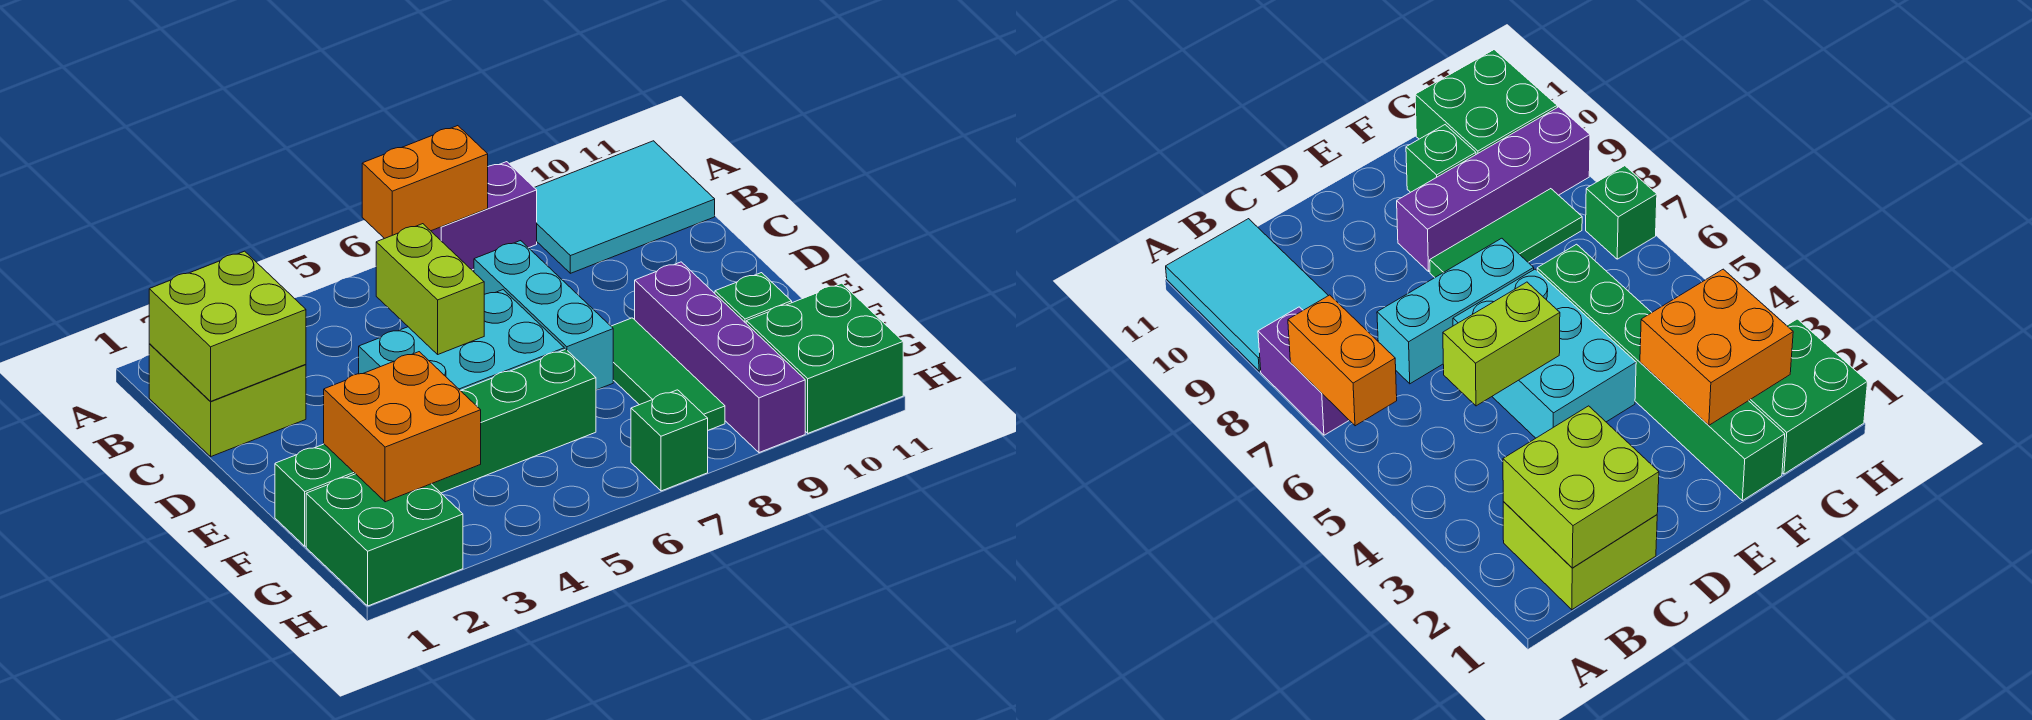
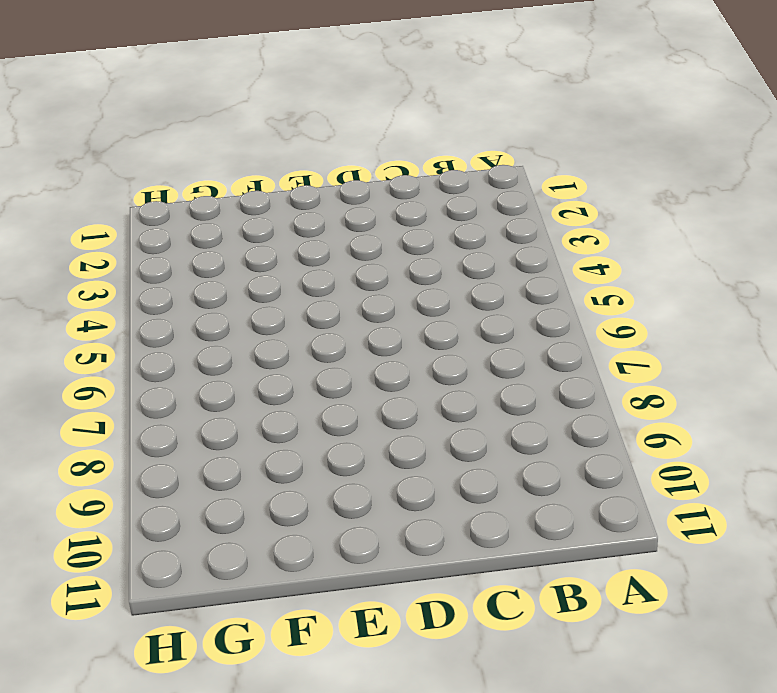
none -> purple brick A7:A8 level 1
none -> cyan tile A9:B11 level 1
none -> lime brick B1:C2 level 1

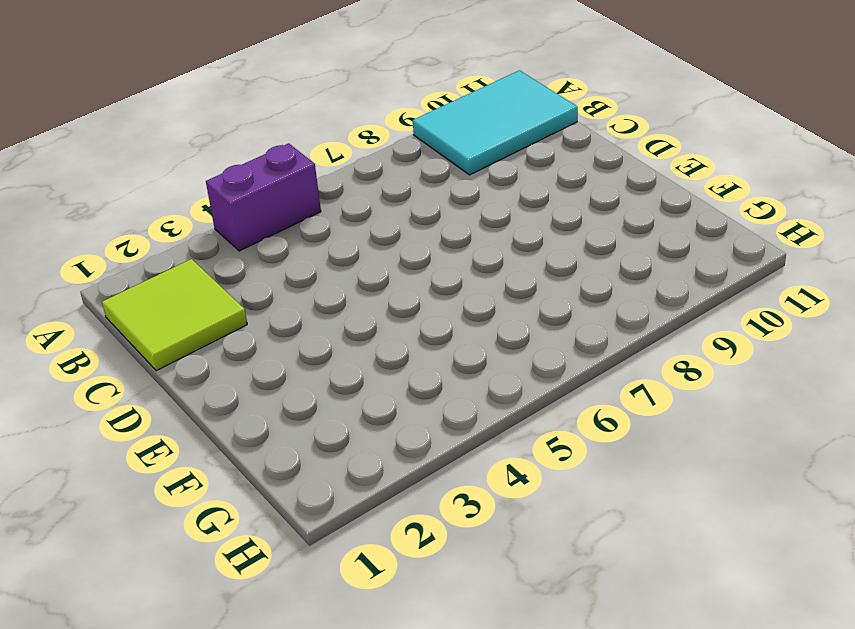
purple brick A4:A5 level 1 -> purple brick A7:A8 level 1
lime tile B1:C2 level 1 -> lime brick B1:C2 level 1
none -> cyan brick C7:E7 level 1
none -> cyan brick D4:E6 level 1
none -> green tile E8:G8 level 1

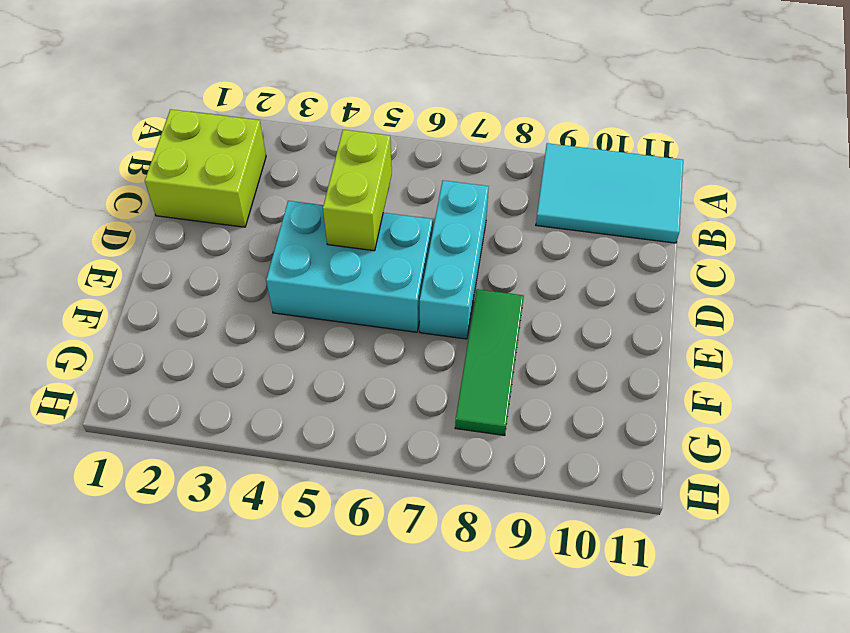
none -> purple brick A7:A8 level 1
none -> purple brick E9:H9 level 1
none -> green brick F1:F6 level 1

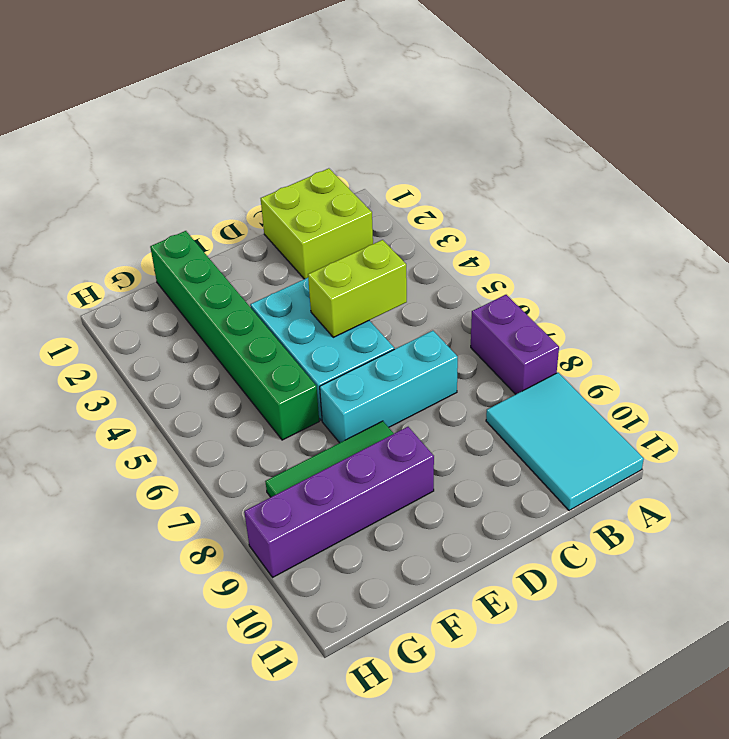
none -> green brick F10 level 1
none -> green brick G1:H2 level 1
none -> green brick G10:H11 level 1

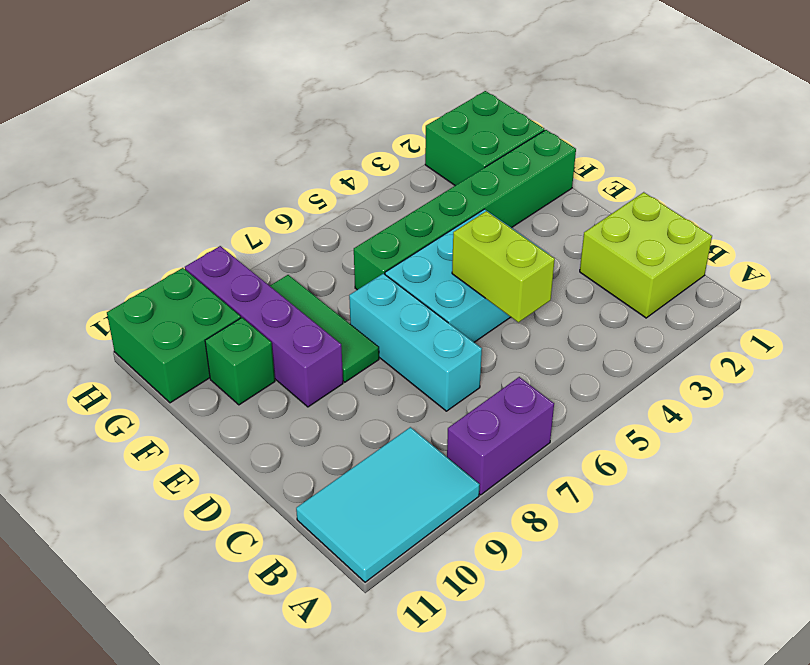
none -> green brick H7 level 1
none -> orange brick A6:A7 level 2
none -> lime brick B1:C2 level 2

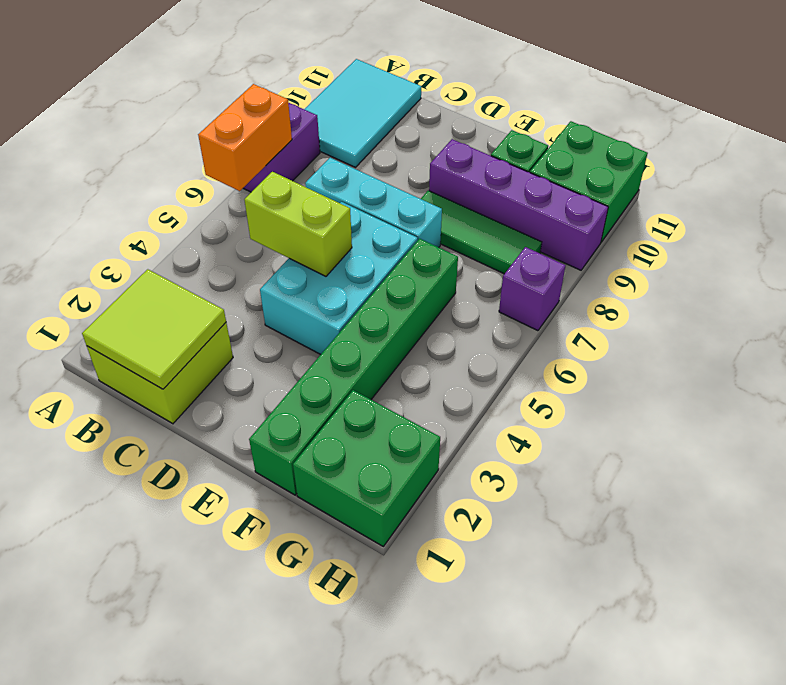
lime tile B1:C2 level 2 -> lime brick B1:C2 level 2
purple brick H7 level 1 -> green brick H7 level 1
none -> orange brick F2:G3 level 2

